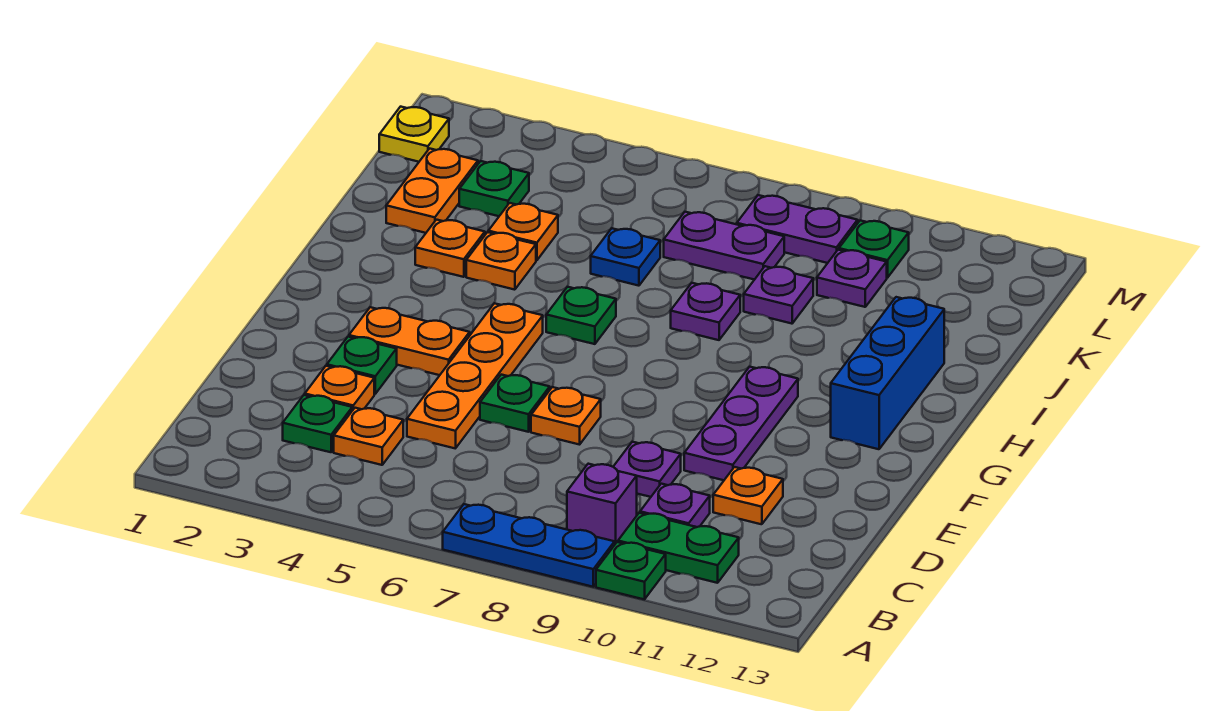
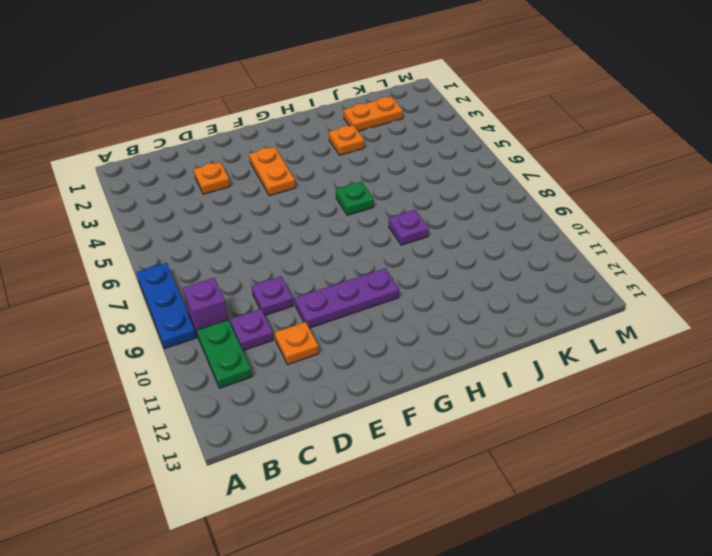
none -> green plate A10 level 1
none -> green plate C3 level 1
none -> orange plate C4 level 1
none -> orange plate D5:G5 level 1

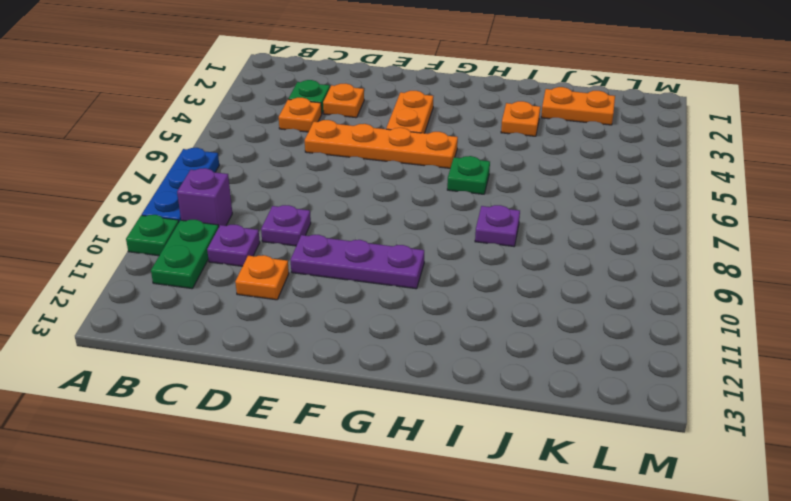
none -> green plate E3 level 1
none -> green plate E6 level 1
none -> orange plate E7 level 1
none -> blue brick G12:I12 level 1

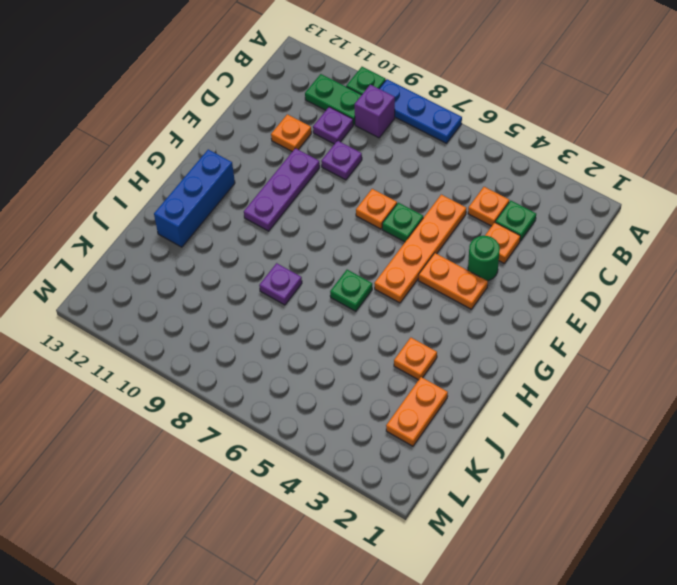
green round brick E3 level 1 -> green plate E3 level 1
none -> orange plate I4 level 1
none -> orange plate J4 level 1
none -> blue plate J6 level 1
none -> purple plate J9 level 1

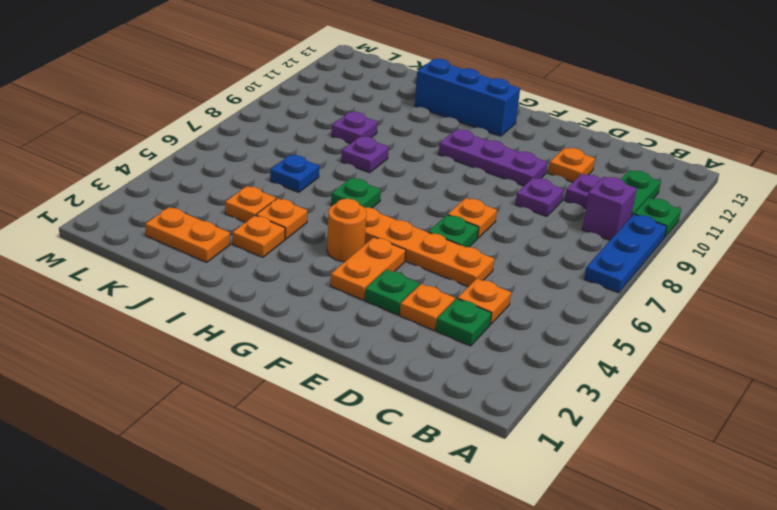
orange round brick G4 level 1 -> none
none -> green plate K3 level 1
none -> purple plate K7:K8 level 1
none -> purple plate K10 level 1
none -> yellow plate L1 level 1

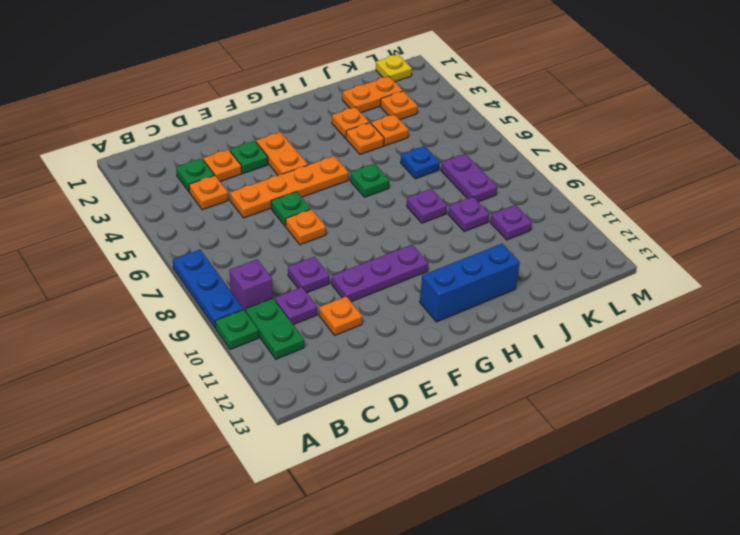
orange plate K3 level 1 -> green plate K3 level 1
none -> purple plate L8:L9 level 1
none -> green plate L10 level 1

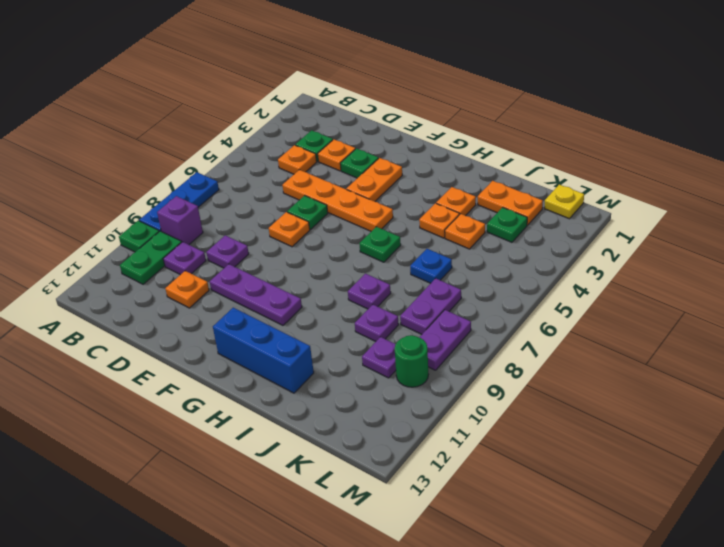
green round brick L10 level 1 -> green plate L10 level 1

